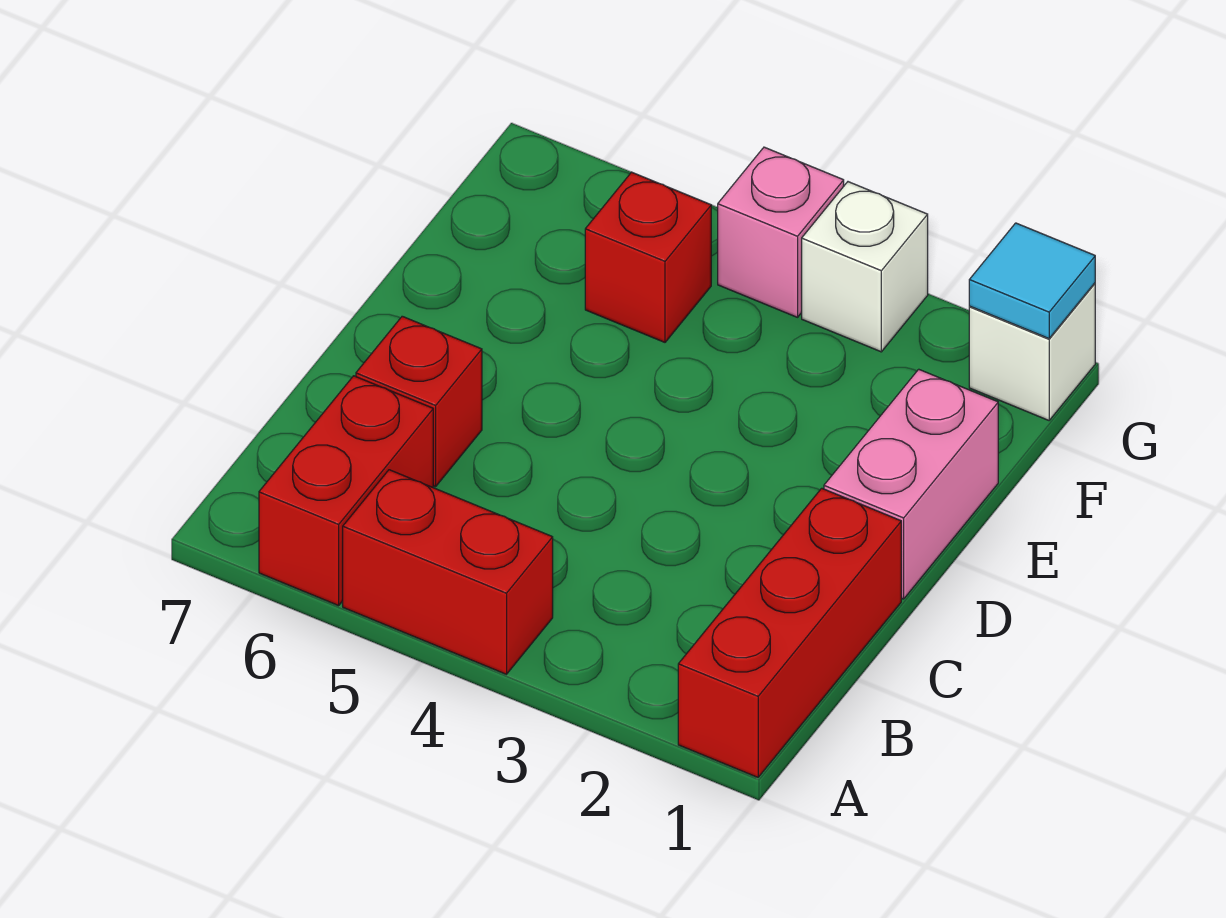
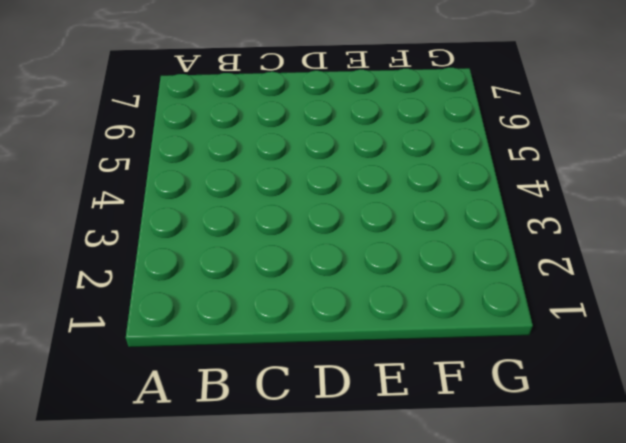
none -> red brick A1:C1 level 1
none -> red brick A4:A5 level 1

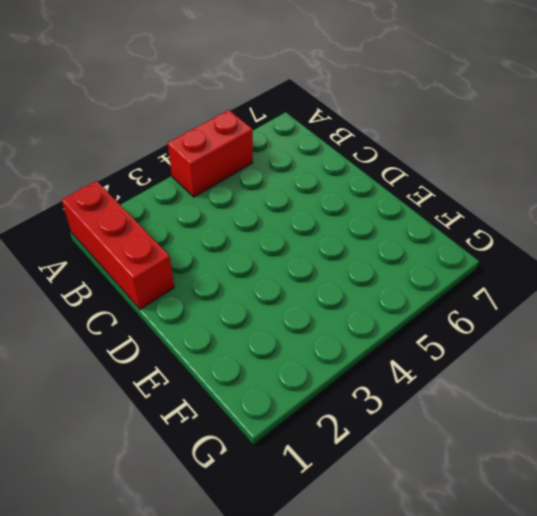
none -> red brick A6:B6 level 1
none -> red brick C6 level 1

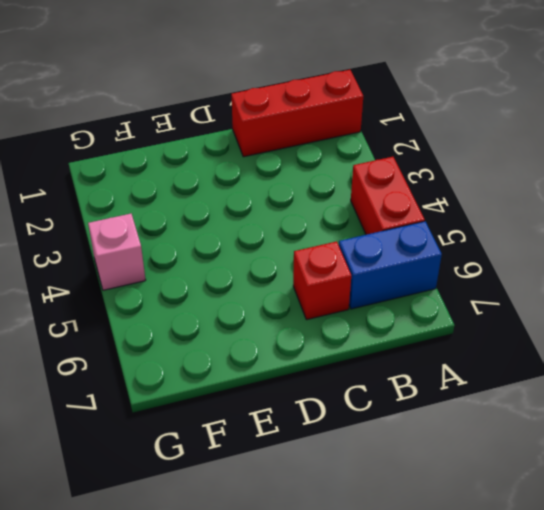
blue brick A6:B6 level 1 -> red brick A6:B6 level 1
none -> pink brick D1:E1 level 1
none -> red brick F5 level 1

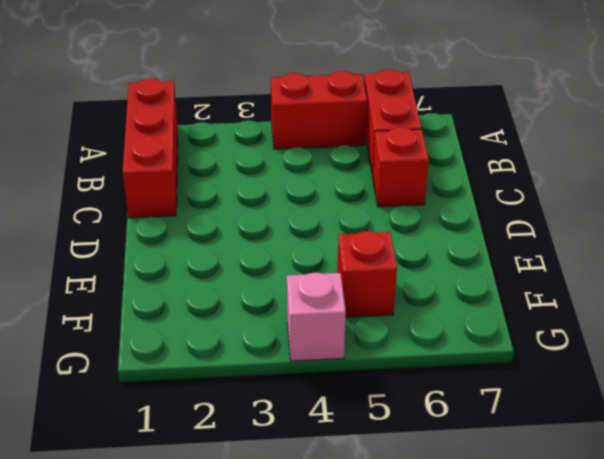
none -> pink brick D1:E1 level 1
none -> white brick G1 level 1

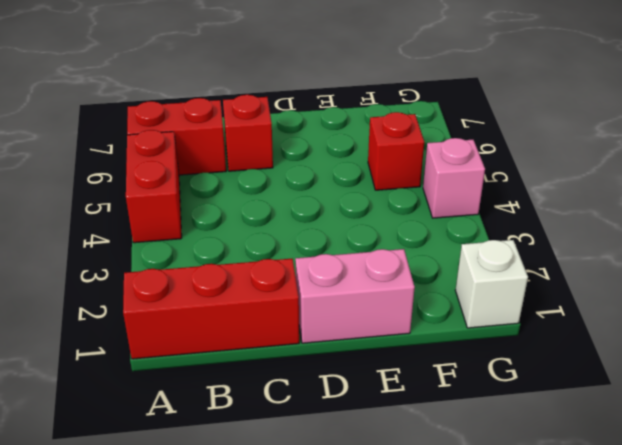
none -> white brick G3 level 1
none -> cyan tile G1 level 2

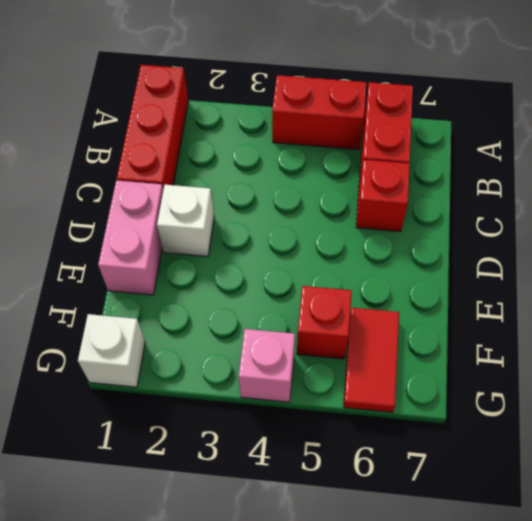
white brick D2 level 1 -> white brick G3 level 1
red tile F6:G6 level 1 -> none
none -> cyan tile G1 level 2

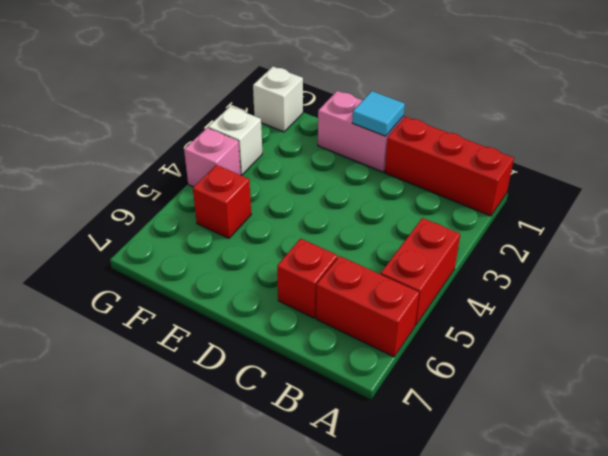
cyan tile D1 level 2 -> cyan tile G1 level 2

